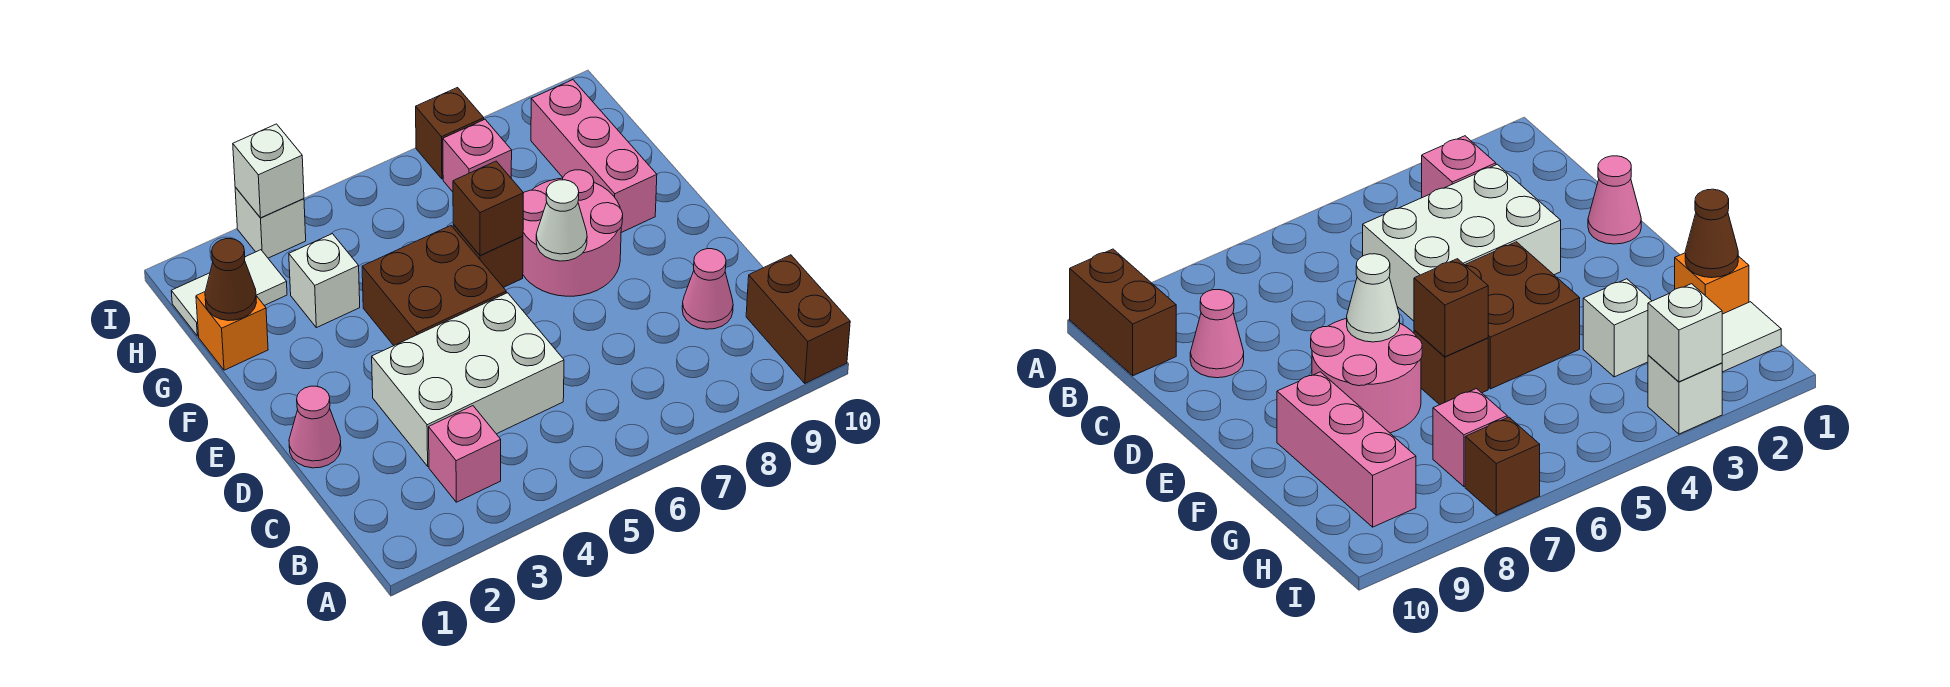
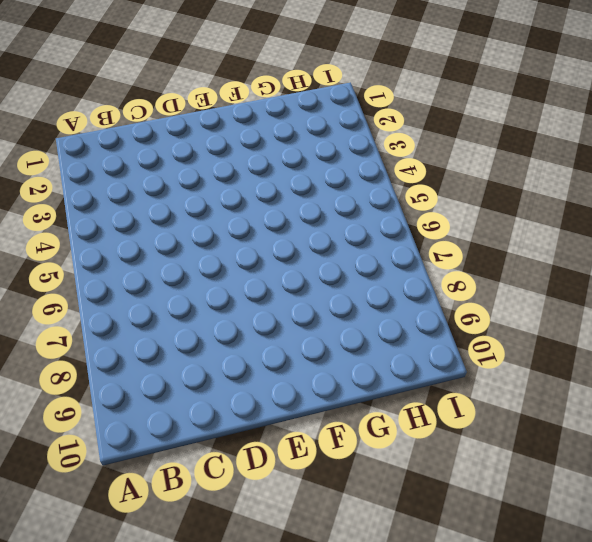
none -> brown brick A10:B10 level 1
none -> pink brick B3 level 1
none -> white brick C3:D5 level 1

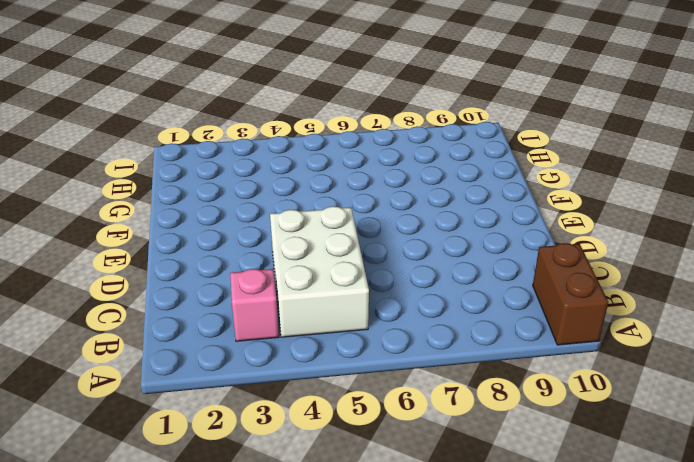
white brick B4:D5 level 1 -> white brick C3:D5 level 1
none -> pink cone C9 level 1
none -> pink cone D1 level 1
none -> brown brick E4:F5 level 1

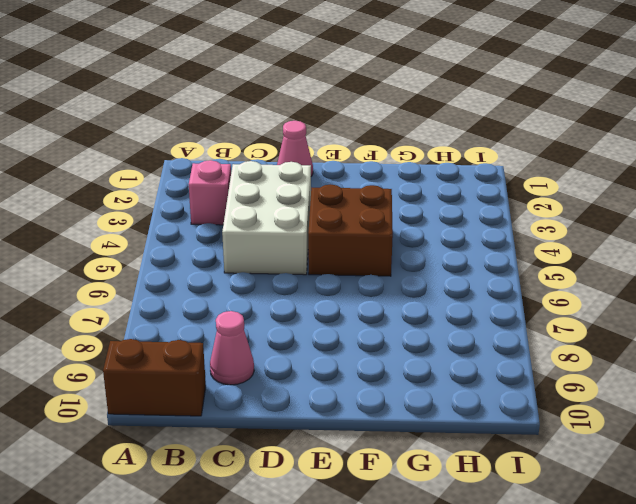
none -> pink round brick E7:F8 level 1
none -> brown brick F6 level 1
none -> pink brick F9:H9 level 1

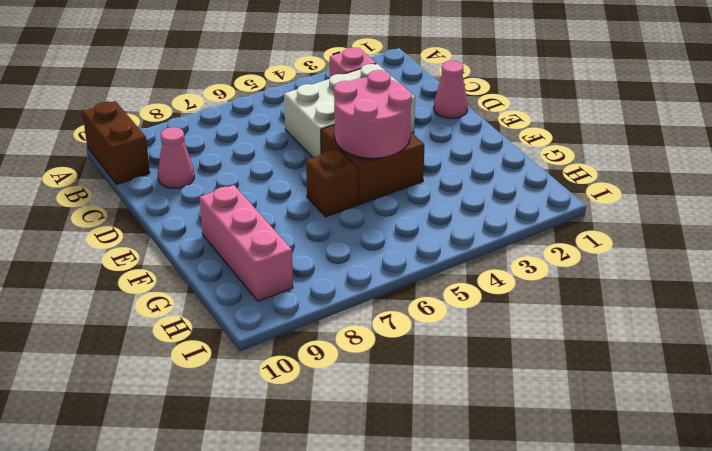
pink round brick E4:F5 level 2 -> pink round brick E7:F8 level 1
none -> orange brick G1 level 1
none -> white brick G3 level 1
none -> white tile H1:H2 level 1

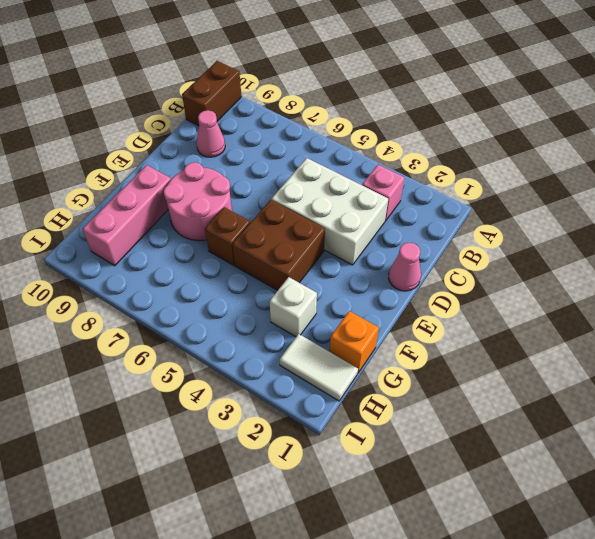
none -> pink brick H7 level 1
none -> white brick I3 level 1
none -> brown brick I7 level 1

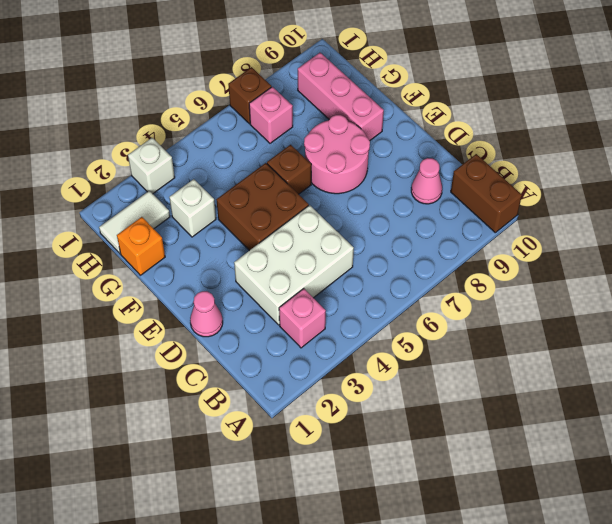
none -> white cone E7 level 2
none -> brown brick F6 level 2
none -> brown cone G1 level 2

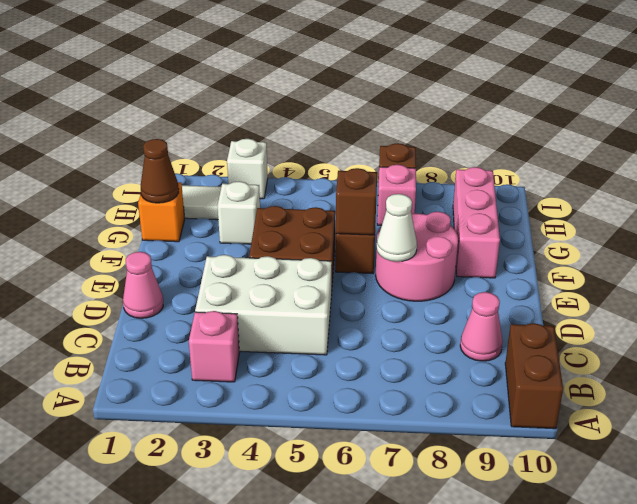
none -> white brick I3 level 2

